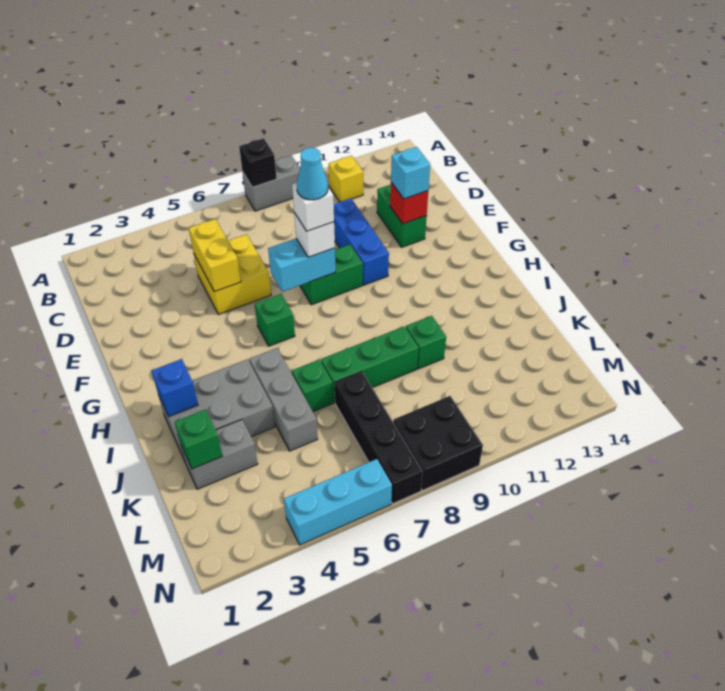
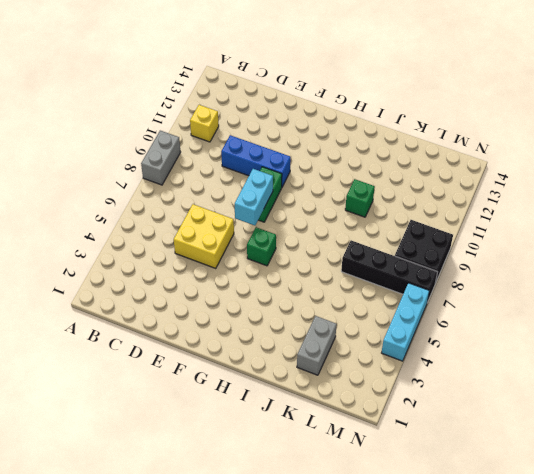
none -> green brick D12:E12 level 1
none -> grey brick I2:J4 level 1
none -> grey brick I5:K5 level 1

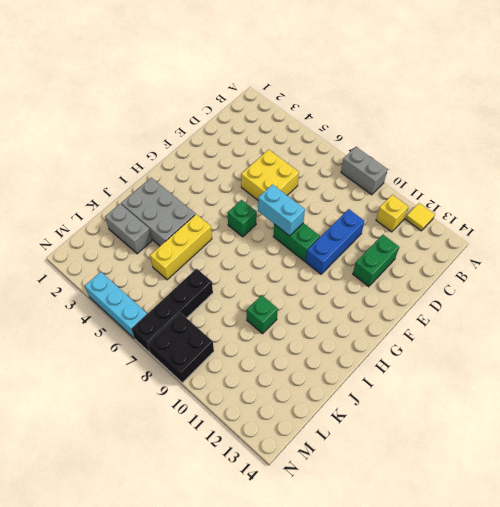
yellow tile A12 level 1 -> none
yellow brick I5:K5 level 1 -> grey brick I5:K5 level 1
none -> green brick J6 level 1
none -> green brick J7:J9 level 1
none -> black brick A8 level 2

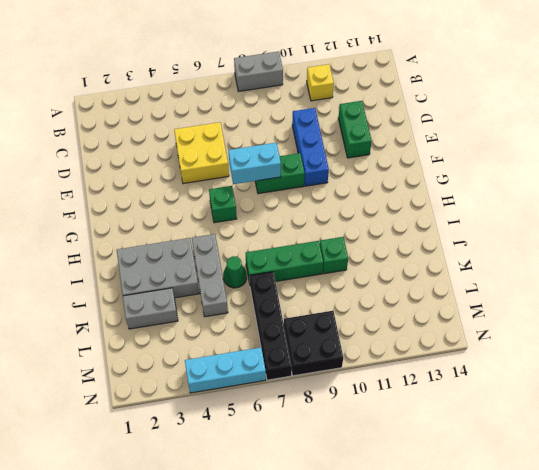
green cone J6 level 1 -> green brick J6 level 1
none -> black brick A8 level 2
none -> yellow brick D5:E5 level 2
none -> red brick E12 level 2

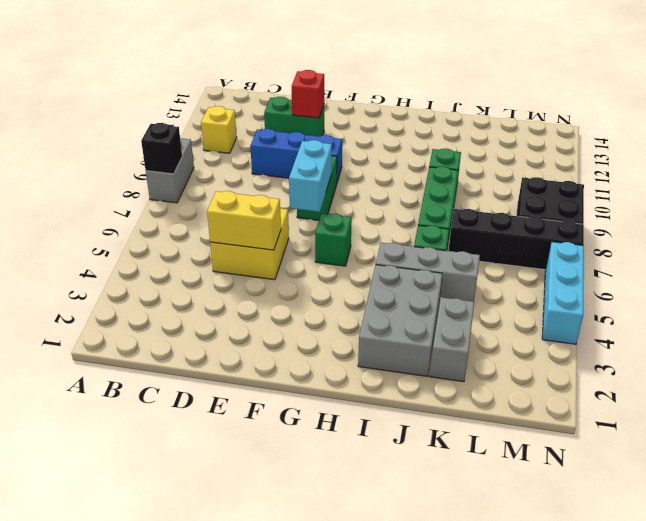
none -> blue brick I2 level 2
none -> green brick K2 level 2
none -> cyan brick E12 level 3

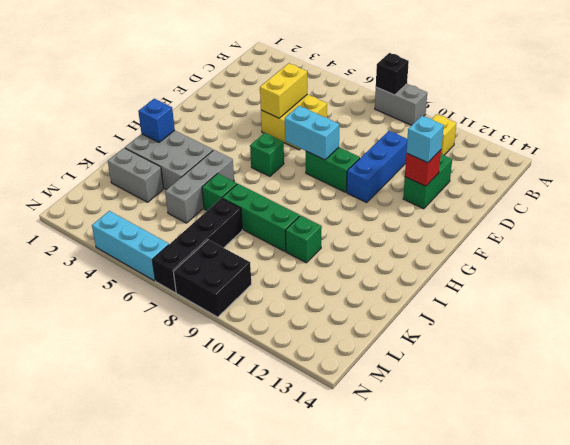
none -> green brick K2 level 2
none -> white brick F8 level 3
none -> white brick F8 level 4

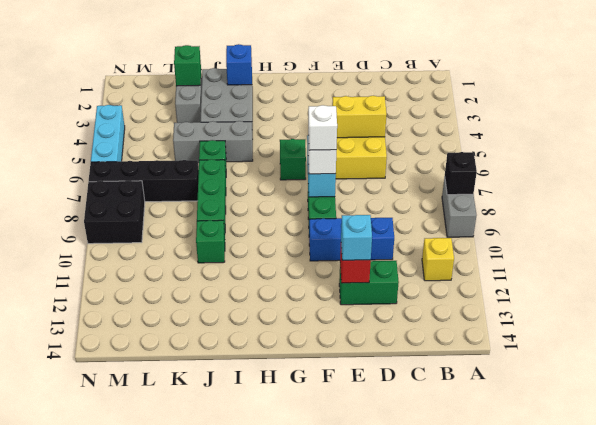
none -> cyan cone F8 level 5

